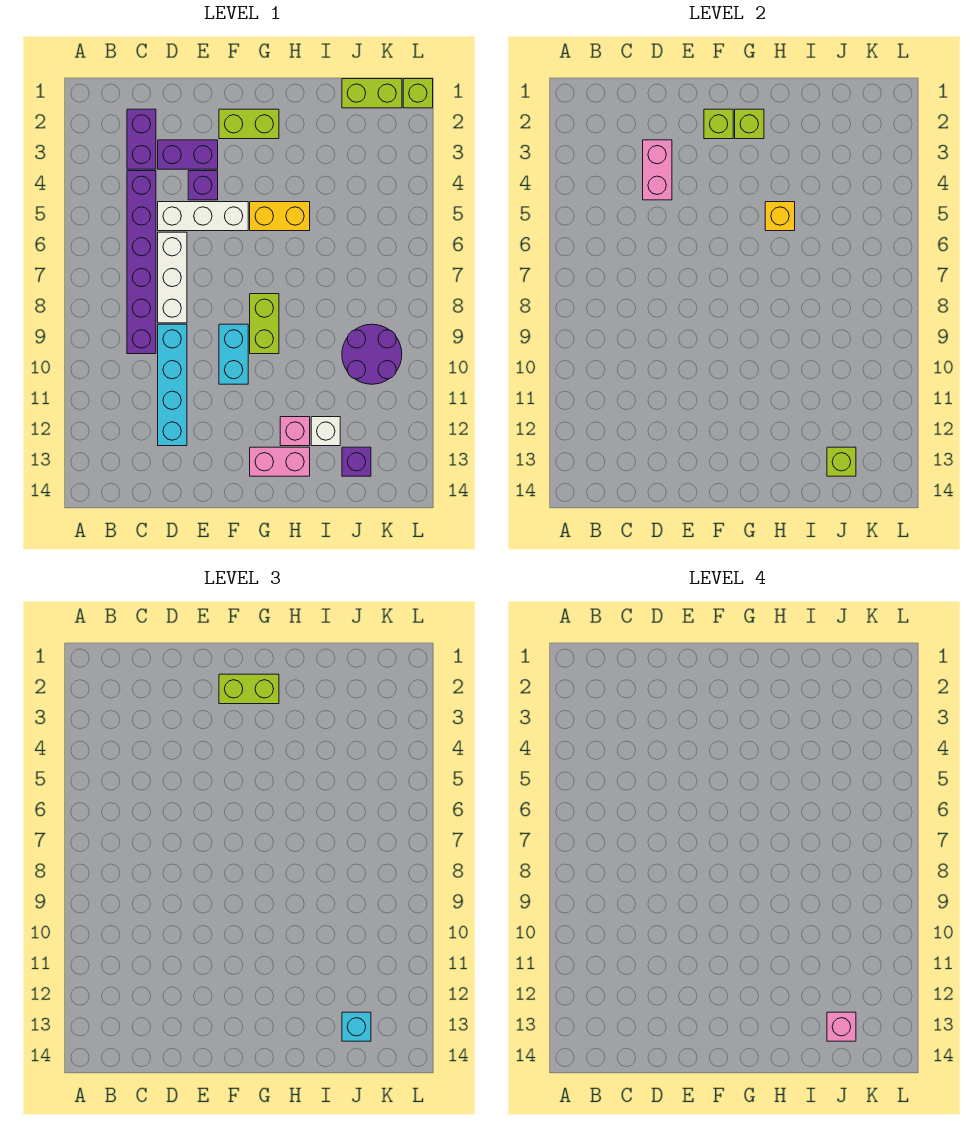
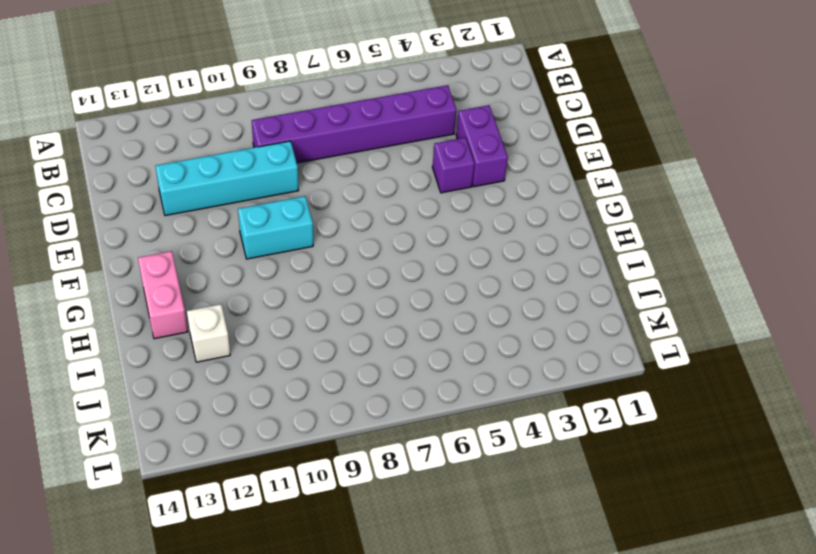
none -> purple brick C2:C3 level 1
none -> white brick D5:F5 level 1
none -> white brick D6:D8 level 1

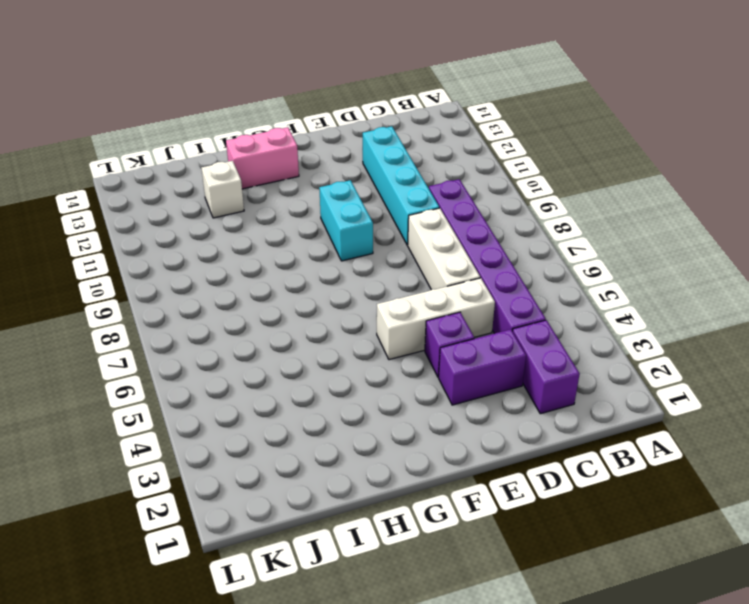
none -> lime brick F2:G2 level 1
none -> yellow brick G5:H5 level 1
none -> lime brick G8:G9 level 1

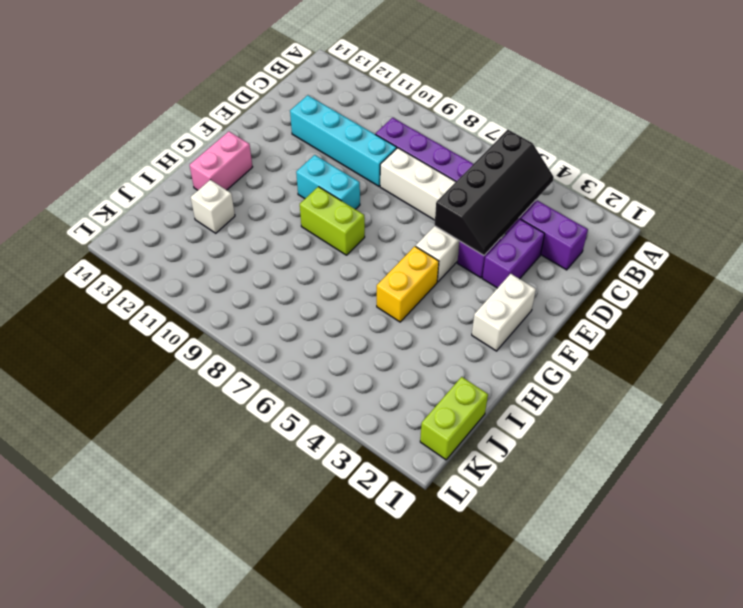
black slope B4:E5 level 2 top 5 -> pink brick D3:D4 level 2
white brick F2:G2 level 1 -> lime brick F2:G2 level 1
none -> pink brick H12 level 1
none -> purple round brick J9:K10 level 1
none -> purple brick J13 level 1

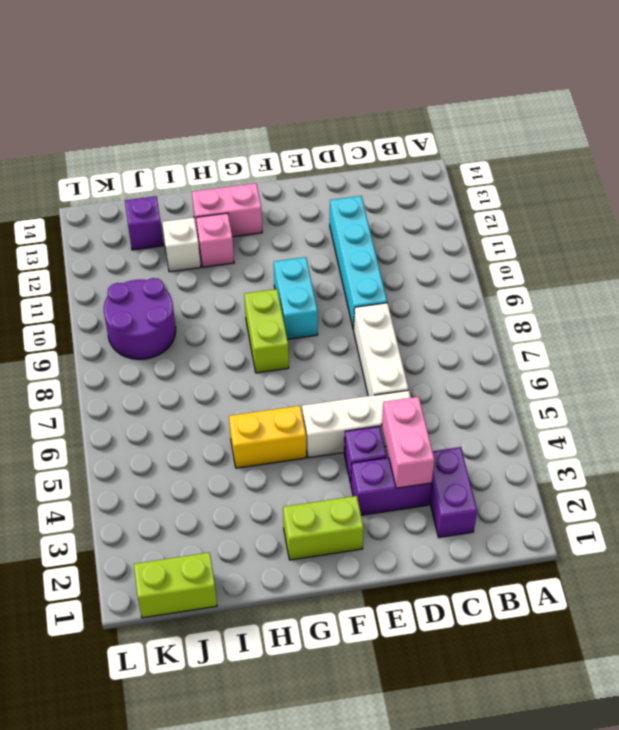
none -> purple brick C4:C9 level 1
none -> lime brick L1 level 1
none -> lime brick F2 level 2

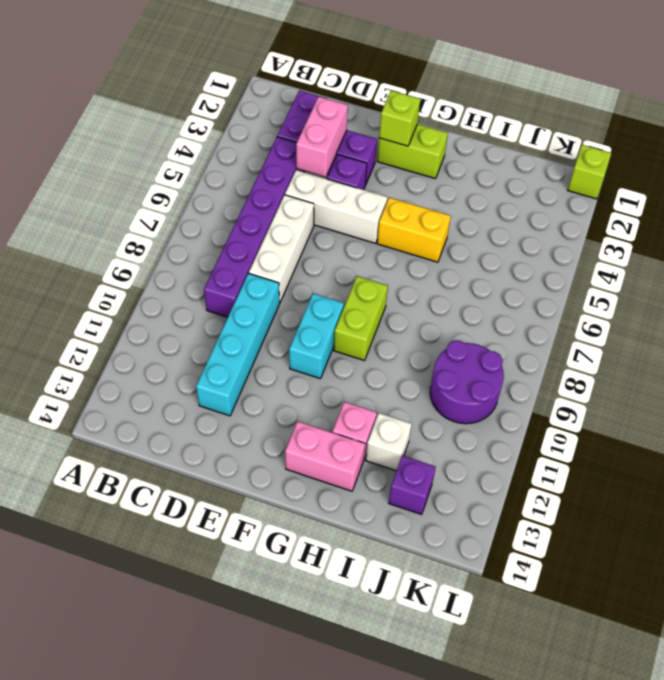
none -> lime brick J1:K1 level 1
none -> lime brick G2 level 2
none -> yellow brick H5 level 2

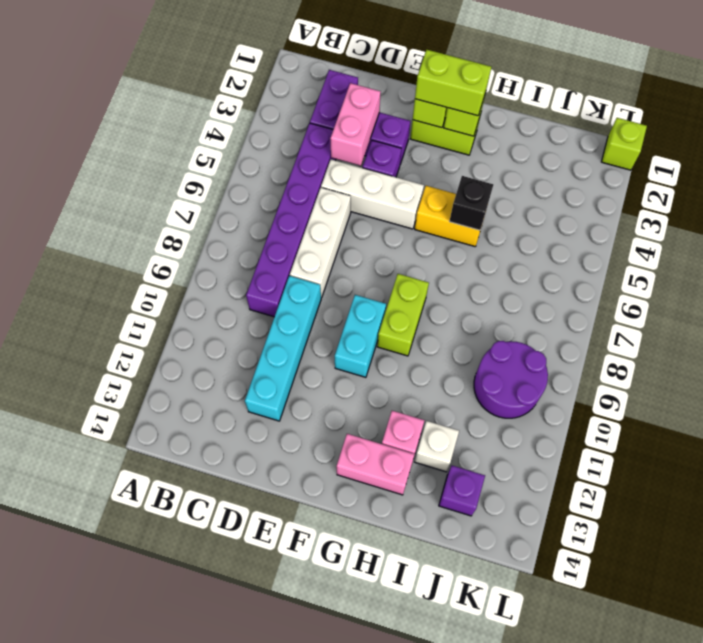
black brick H5 level 2 -> yellow brick H5 level 2
none -> lime brick J1:K1 level 1
none -> lime brick J13 level 2
none -> cyan brick J13 level 3

